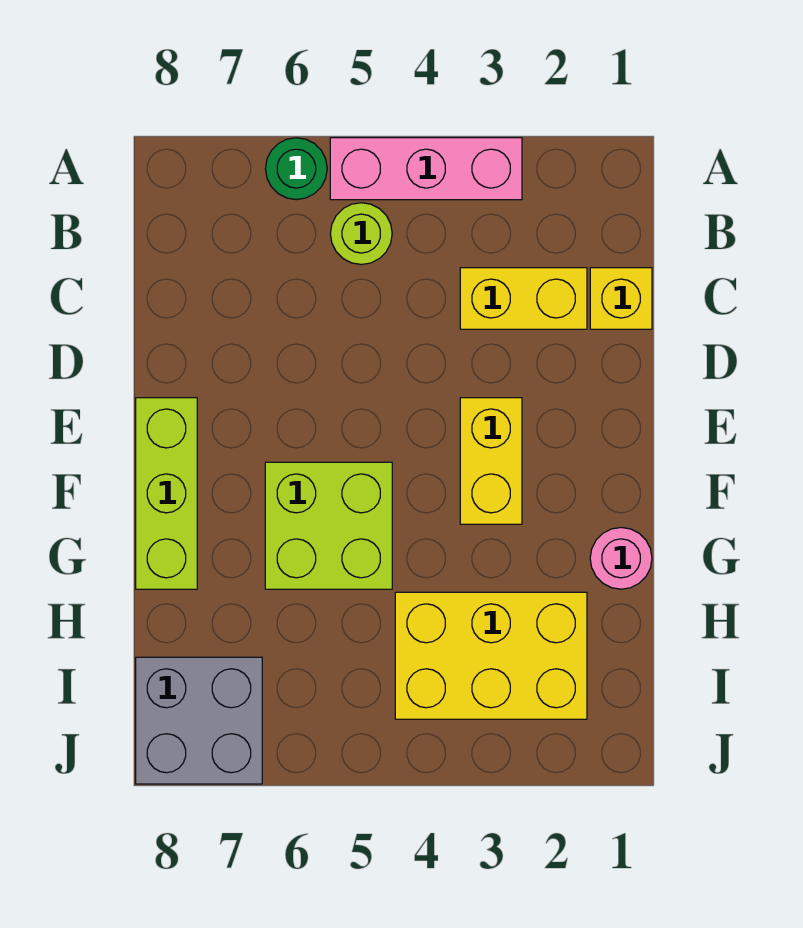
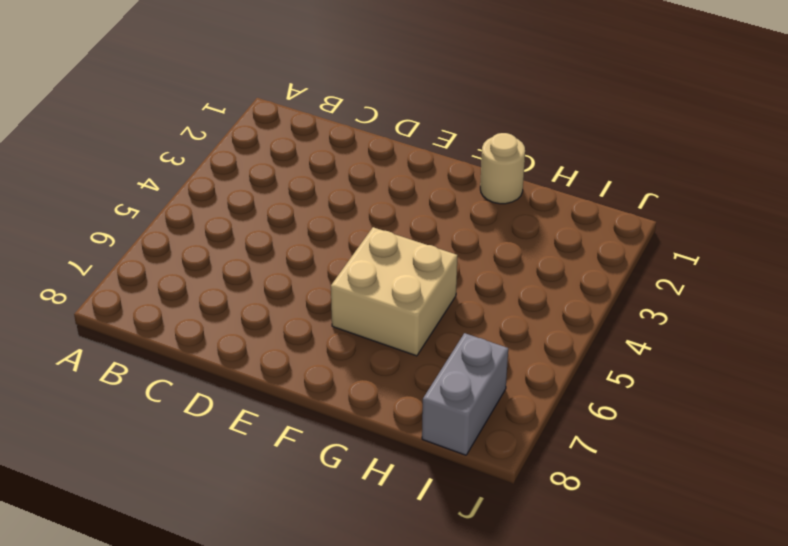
tan brick F5:G6 level 1 -> lime brick F5:G6 level 1
tan round brick G1 level 1 -> pink round brick G1 level 1
grey brick I7:I8 level 1 -> grey brick I7:J8 level 1
none -> pink brick A3:A5 level 1
none -> green round brick A6 level 1

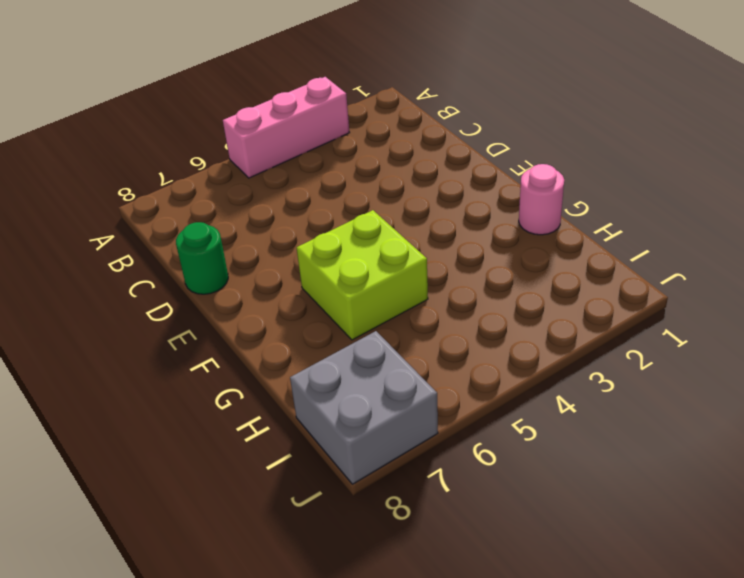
green round brick D8 level 1 -> green round brick A6 level 1
none -> lime round brick B5 level 1
none -> yellow brick C1 level 1

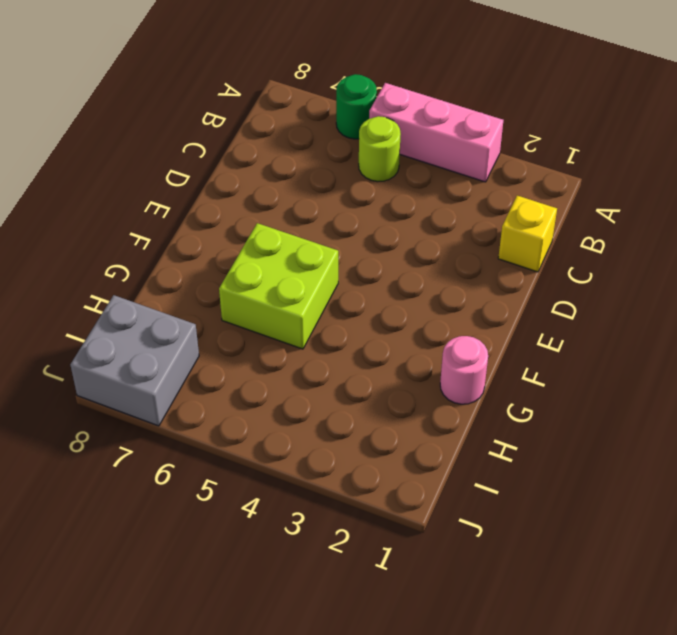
none -> yellow brick C2:C3 level 1
none -> yellow brick E3:F3 level 1

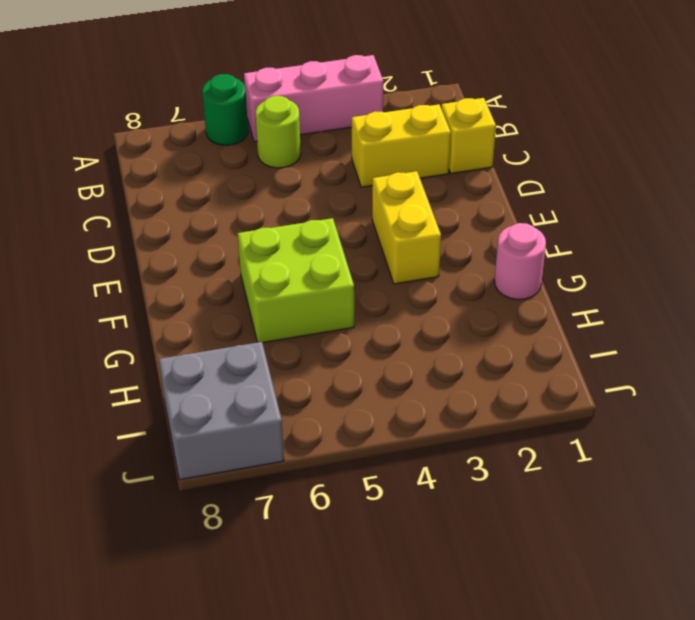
none -> lime brick E8:G8 level 1
none -> yellow brick H2:I4 level 1

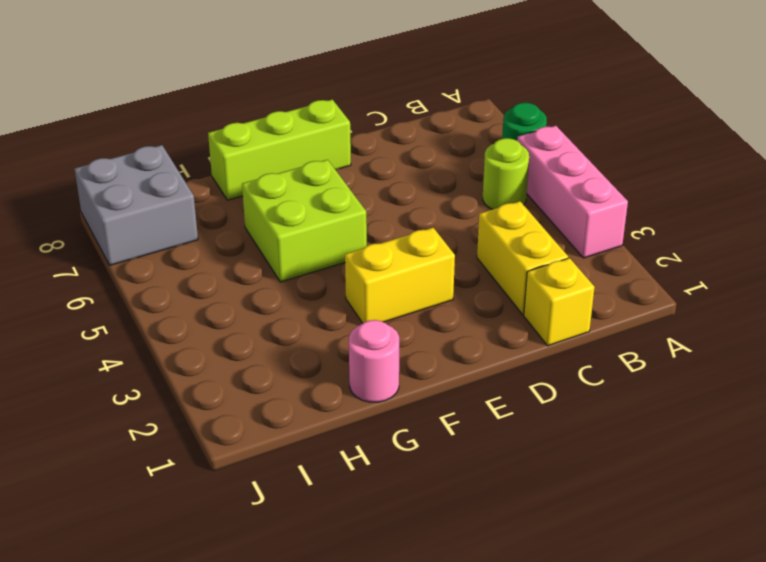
none -> yellow brick H2:I4 level 1

